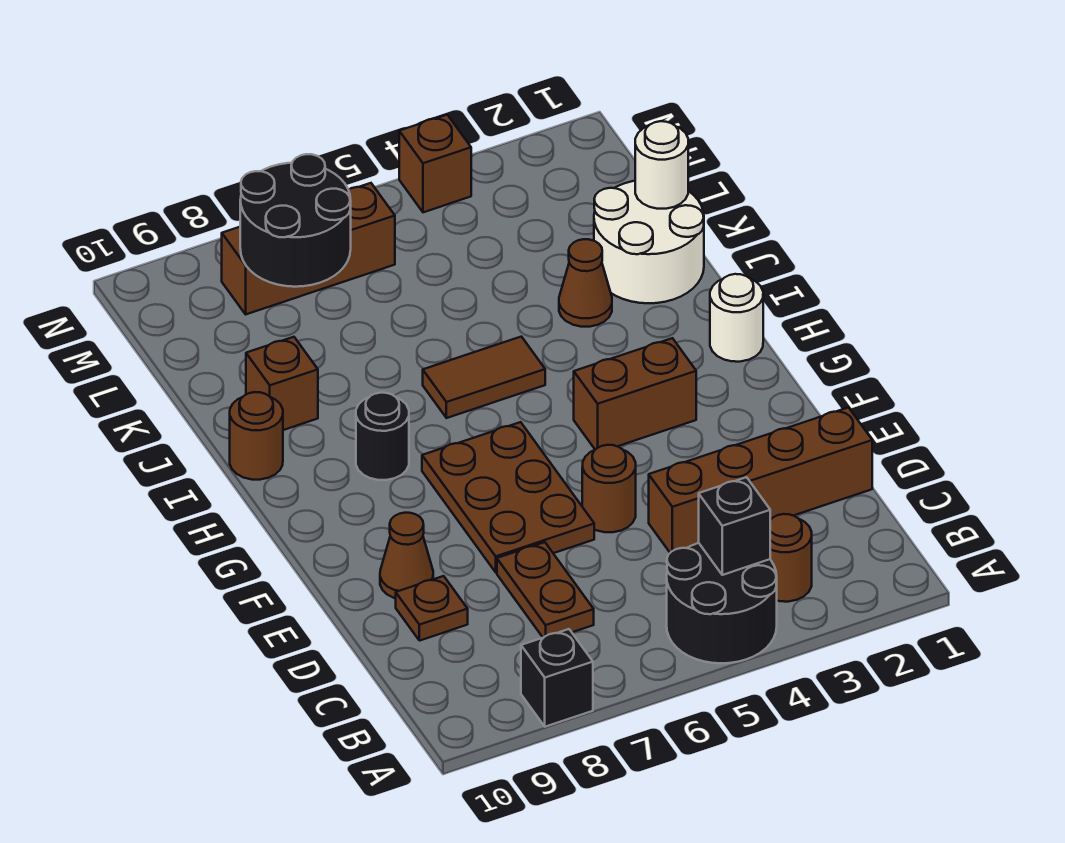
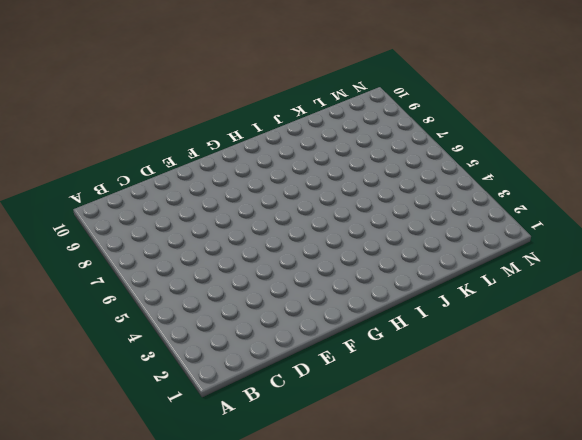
none -> black round brick A4:B5 level 1
none -> black brick A8 level 1
none -> brown round brick B3 level 1

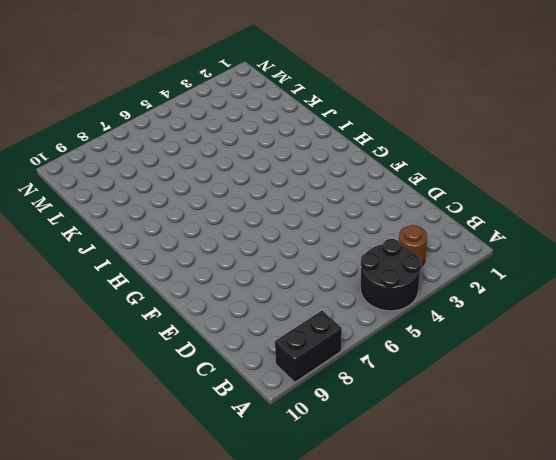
black brick A8:A9 level 1 -> black brick A8 level 1
none -> brown plate C7:D7 level 1
none -> brown brick D1:D4 level 1
none -> brown plate D9 level 1

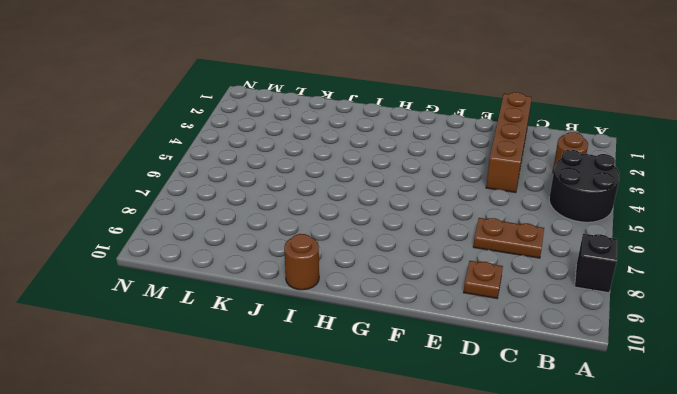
none -> brown round brick E5 level 1
none -> brown plate E6:G7 level 1
none -> brown cone E9 level 1

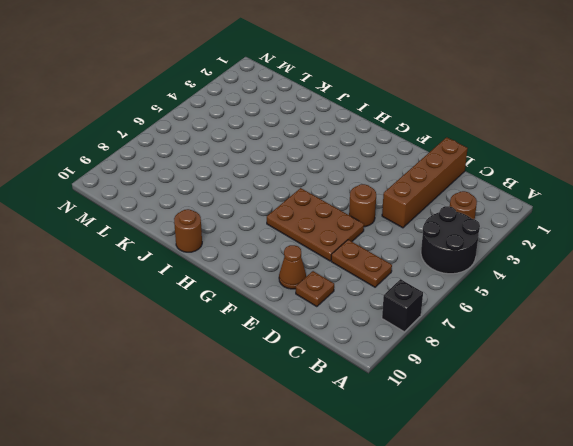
none -> brown brick G3:G4 level 1
none -> white round brick H1 level 1
none -> black round brick H8 level 1

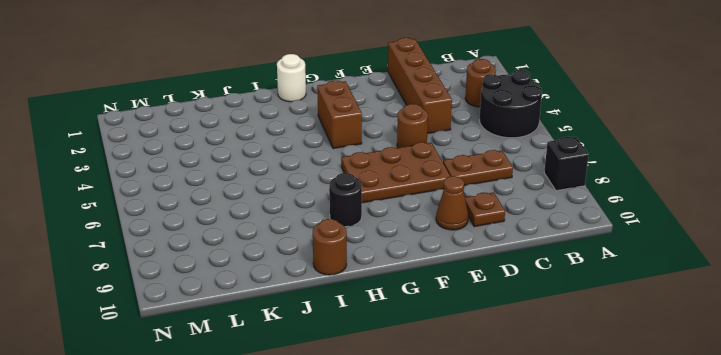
none -> brown tile I5:I6 level 1
none -> white round brick J1:K2 level 1
none -> brown cone J3 level 1

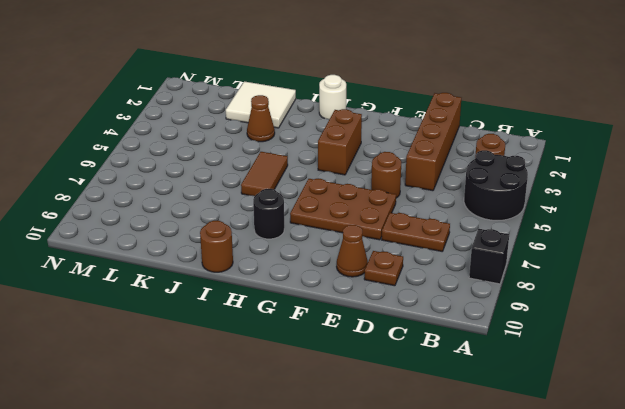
white tile J1:K2 level 1 -> white round brick J1:K2 level 1
none -> brown brick J9 level 1
none -> brown brick M6:M8 level 1
none -> brown brick N4 level 1

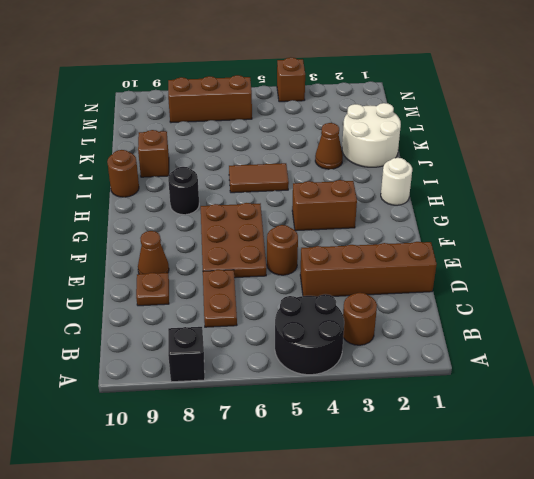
none -> black brick B4 level 2
none -> white round brick K1 level 2
none -> black round brick L7:M8 level 2

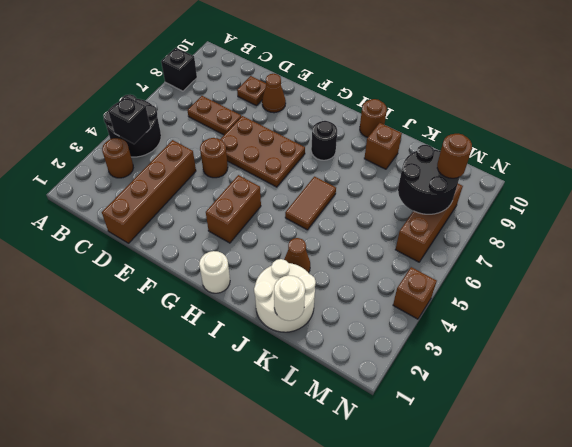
brown round brick M8 level 3 -> none

